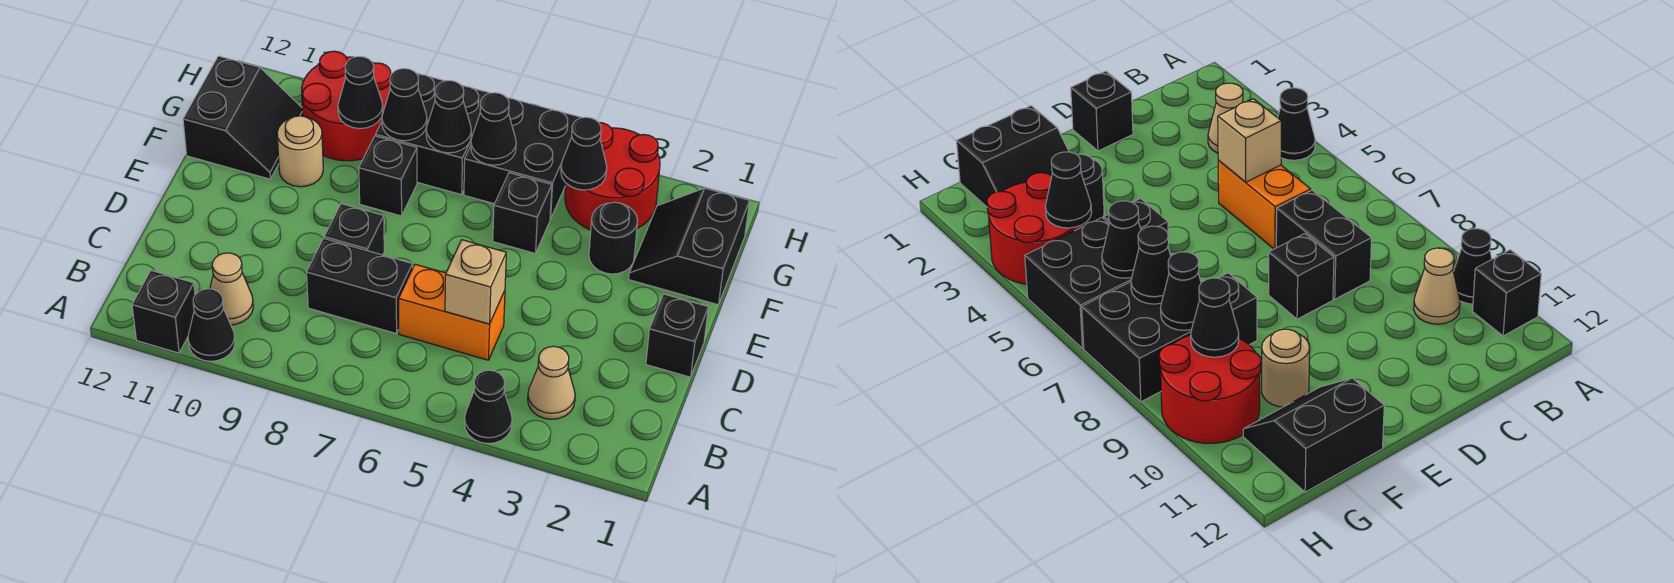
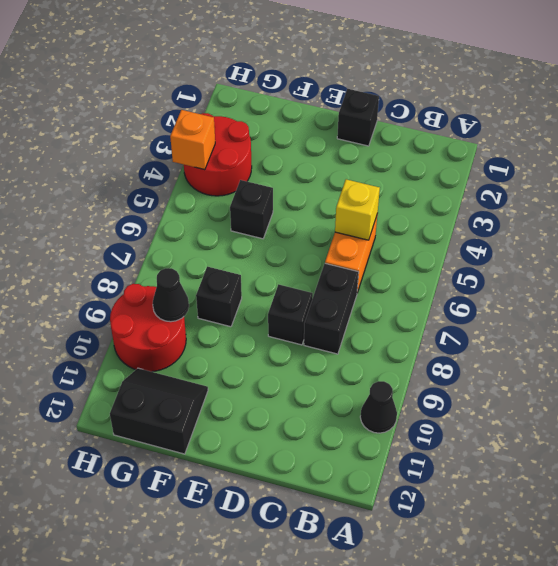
yellow brick C5 level 2 -> tan brick C5 level 2
orange brick H4 level 2 -> none
none -> black cone A4 level 1
none -> black brick A11 level 1
none -> tan cone B3 level 1

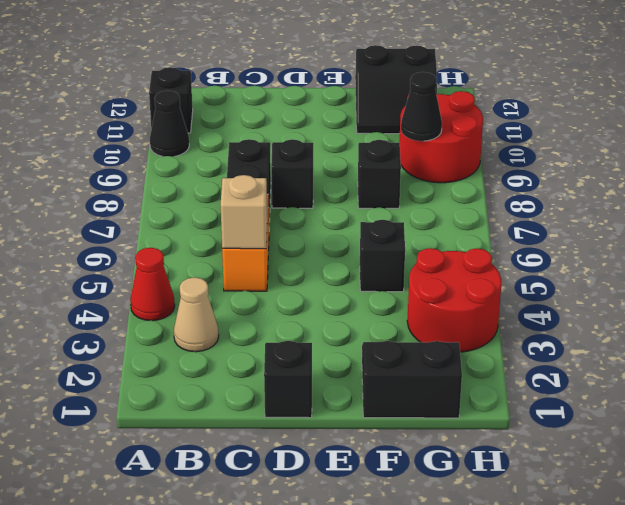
red cone A4 level 1 -> black cone A4 level 1
none -> tan cone B10 level 1
none -> black round brick F3 level 1
none -> tan round brick F10 level 1

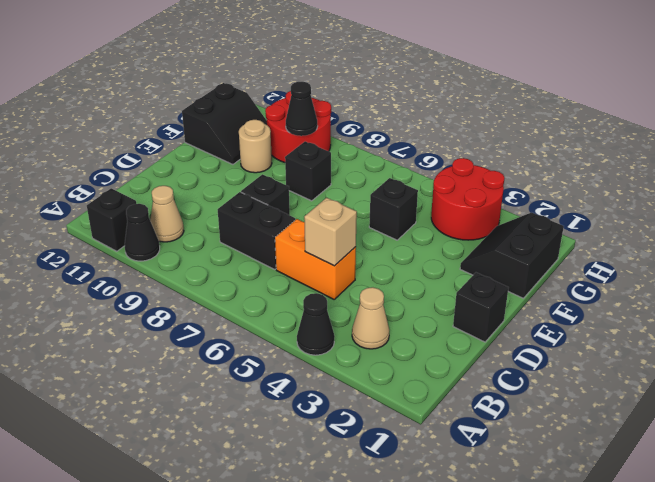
none -> black round brick F3 level 1
none -> black brick G5:H6 level 1
none -> black brick G7:H8 level 1

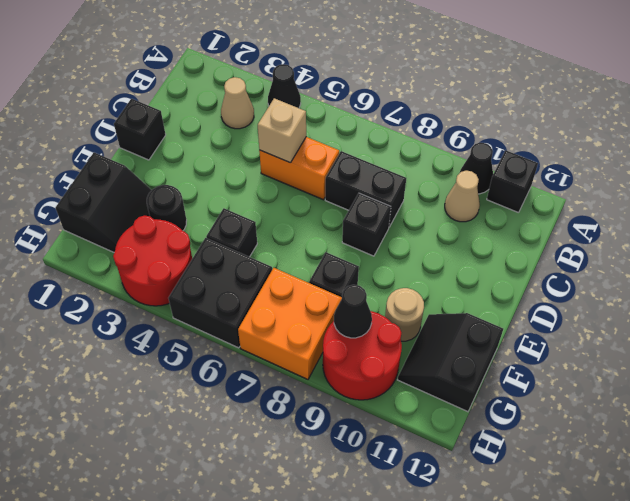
orange brick G7:H8 level 1 -> black brick G7:H8 level 1
none -> black cone G4 level 2
none -> black cone G6 level 2
none -> black cone G7 level 2

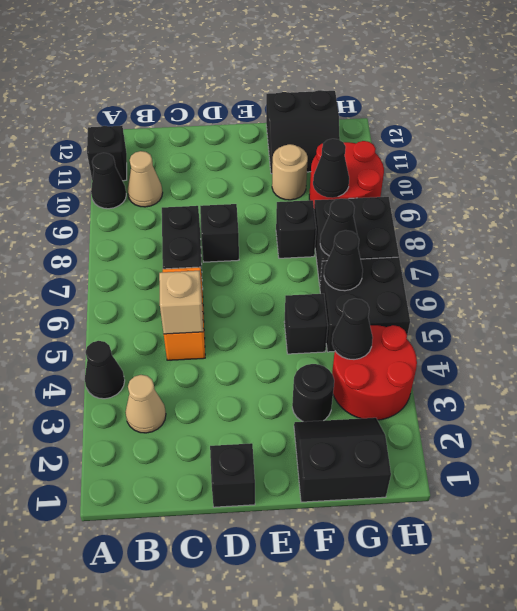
none -> black cone G8 level 2

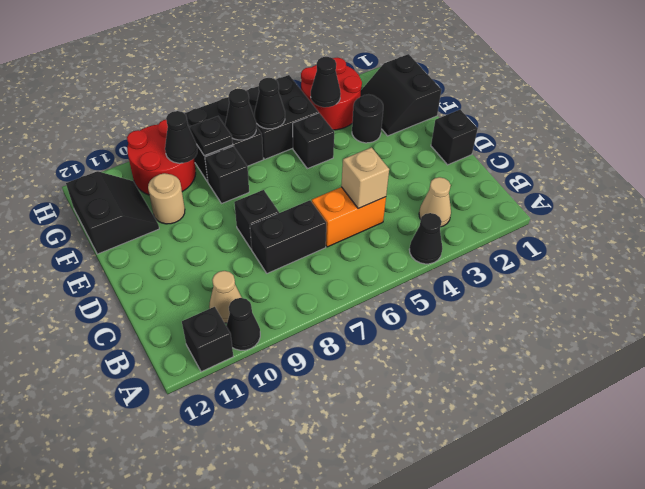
black plate G8 level 2 -> black cone G8 level 2

